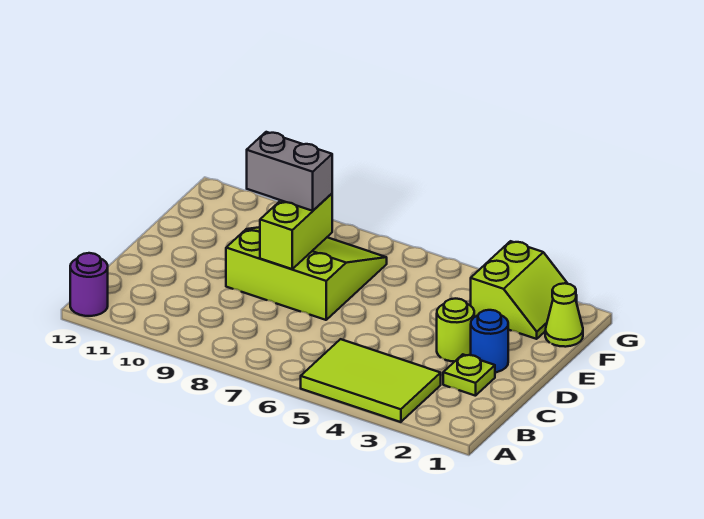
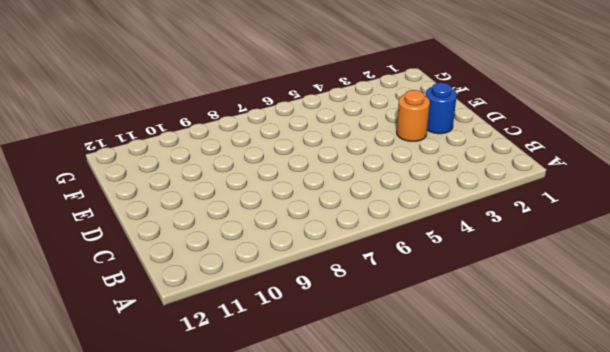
orange round brick D3 level 1 -> lime round brick D3 level 1
none -> lime tile A3:B5 level 1
none -> purple round brick A12 level 1

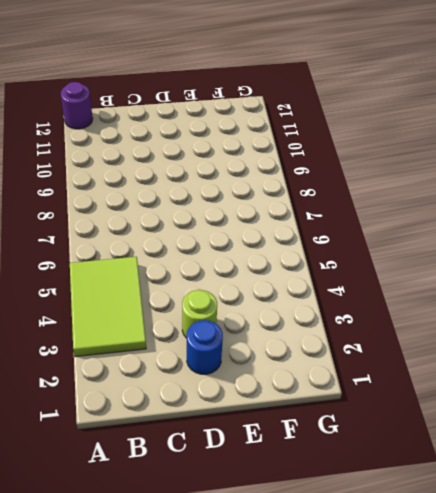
none -> lime plate C2 level 1
none -> lime slope D7:F9 level 1 top D

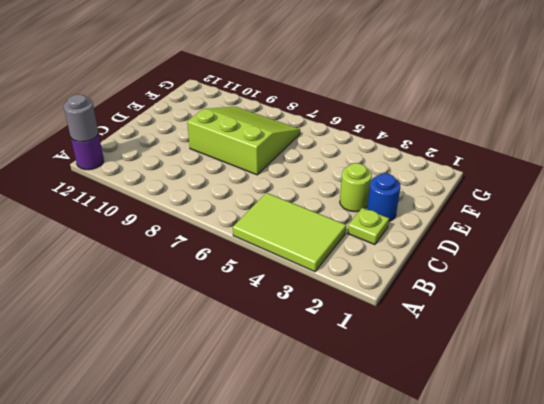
grey round brick A12 level 2 -> none
none -> lime cone F1 level 1
none -> lime slope F2:G3 level 1 top 3

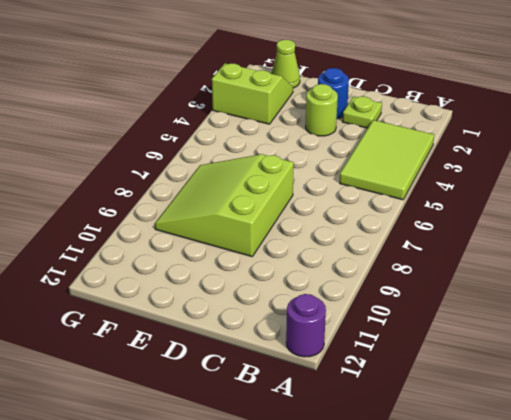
none -> lime brick D8:E8 level 2
none -> grey brick E8:E9 level 3

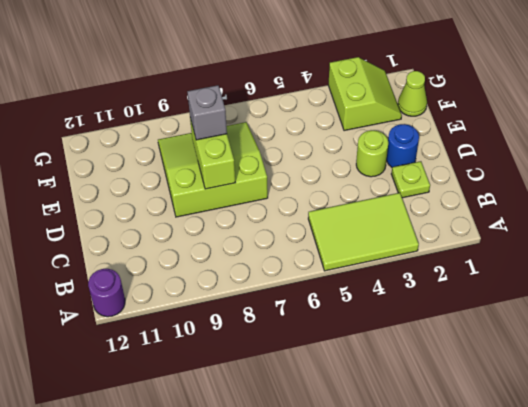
grey brick E8 level 3 -> grey brick E8:E9 level 3

